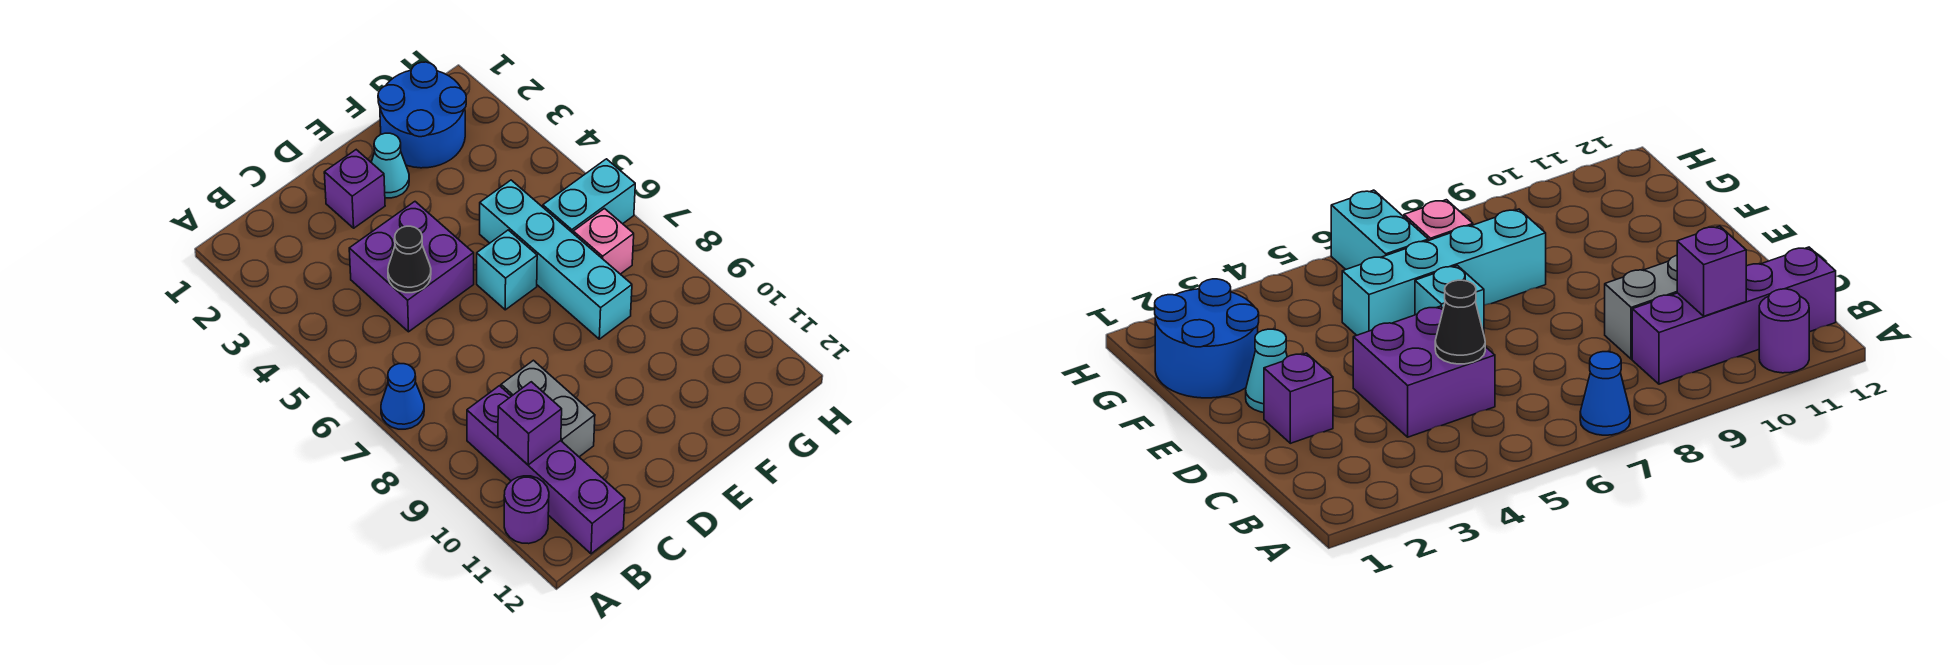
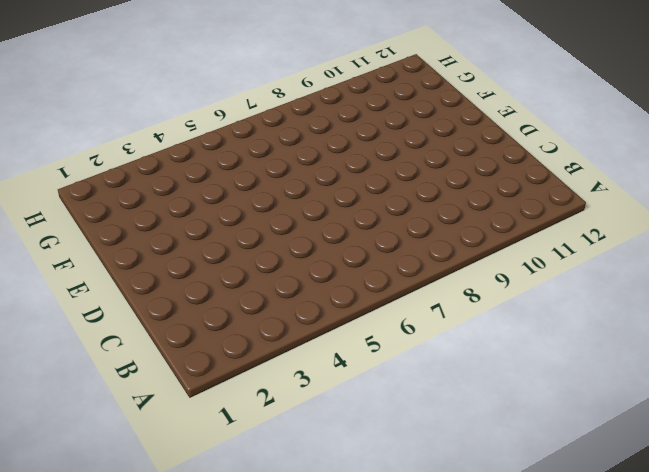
none -> blue cone A7 level 1
none -> purple round brick A11 level 1
none -> purple brick B9:B12 level 1

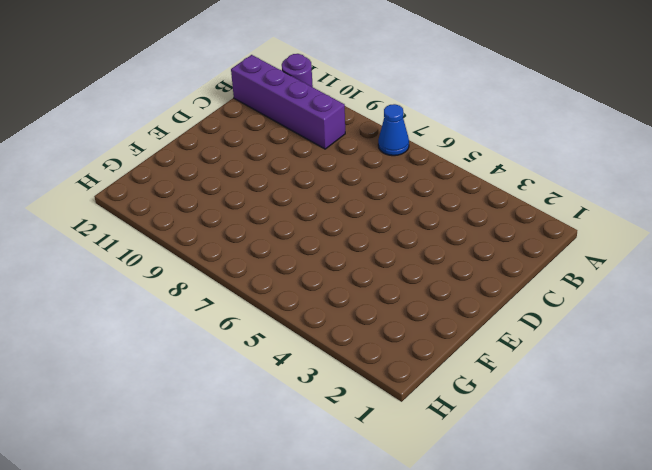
none -> purple brick C4:D5 level 1
none -> grey brick C9:C10 level 1
none -> purple brick D2 level 1

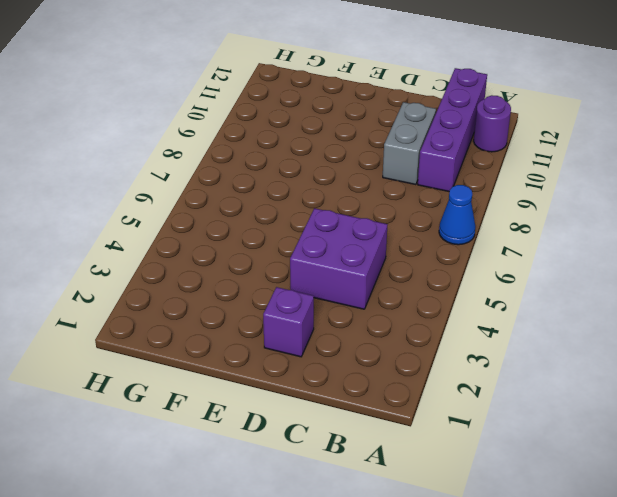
none -> cyan cone E2 level 1
none -> cyan brick E6 level 1
none -> blue round brick F1:G2 level 1

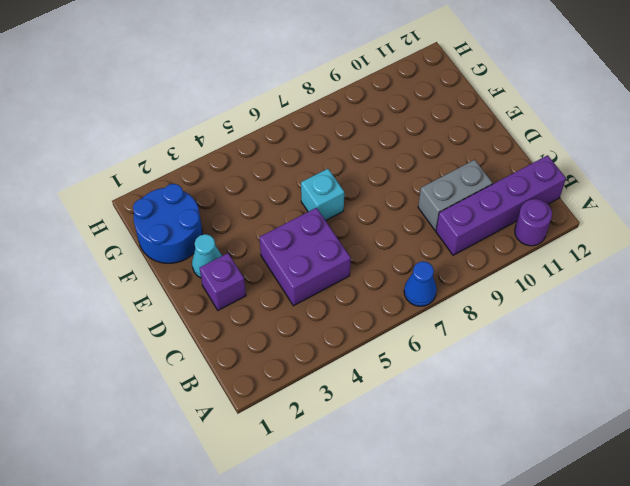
none -> cyan brick F5:F8 level 1
none -> cyan brick G6:H6 level 1
none -> pink brick G7 level 1

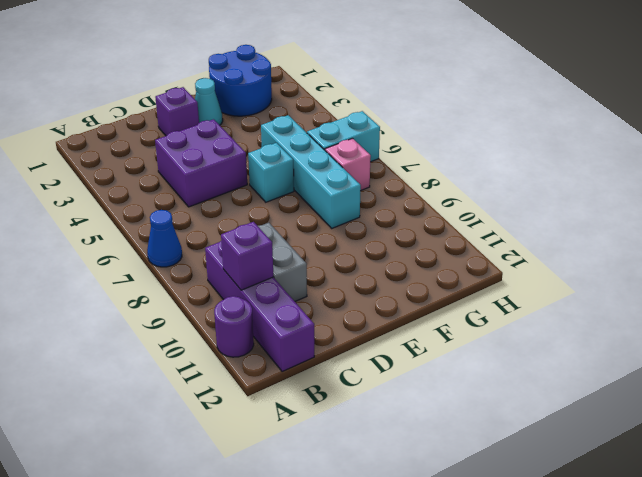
none -> black cone C5 level 2

